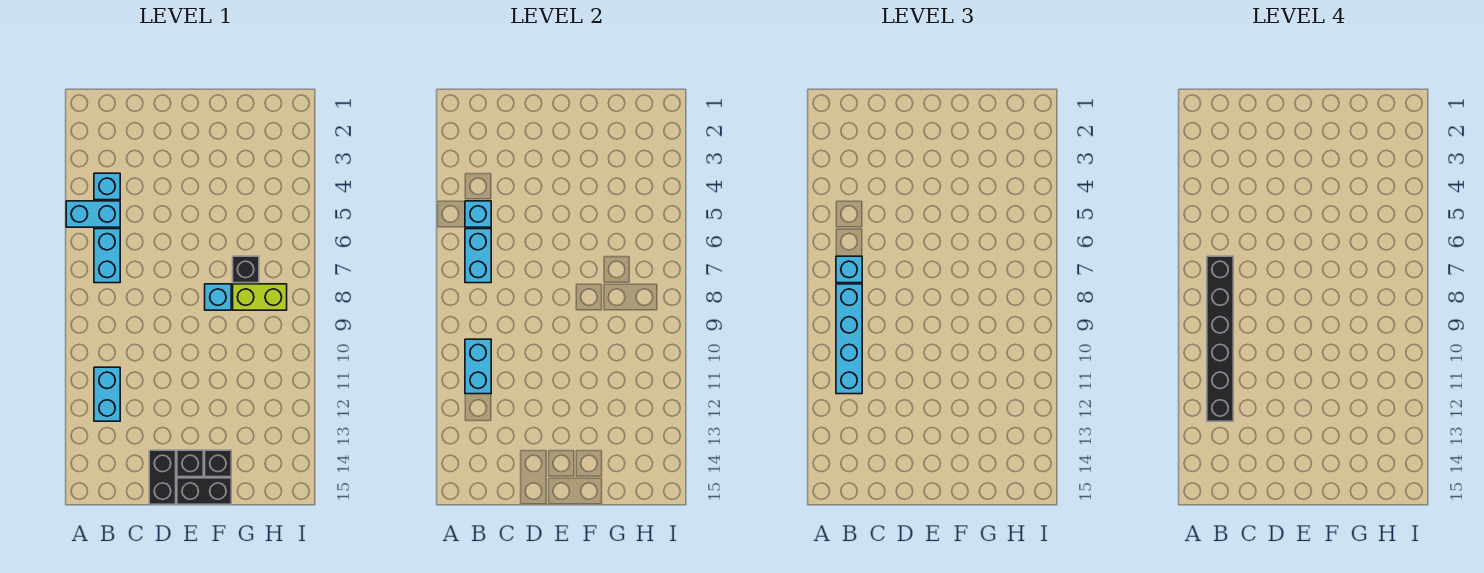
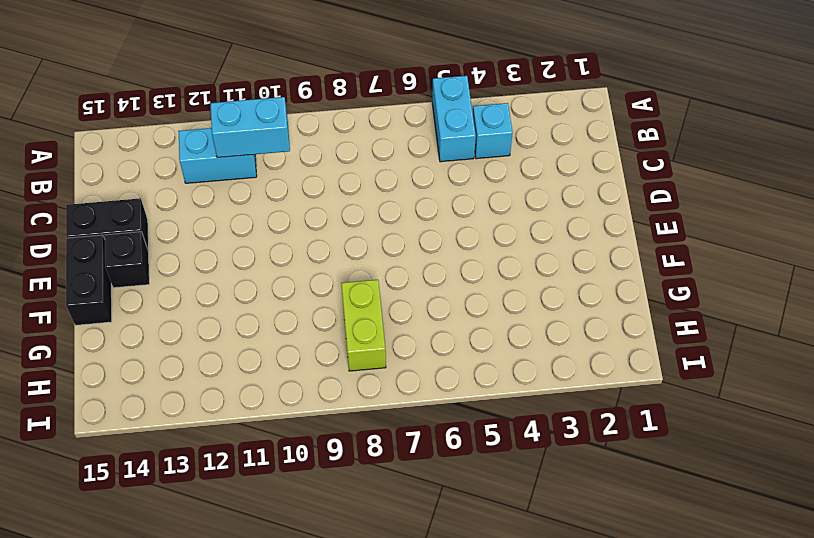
none -> cyan brick B6:B7 level 1
none -> cyan brick F8 level 1
none -> black brick F14 level 1

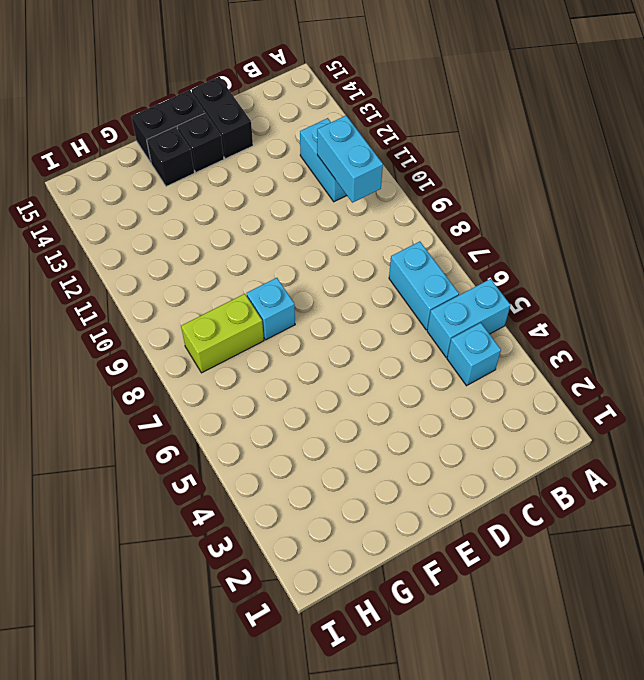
none -> black brick G7 level 1
none -> cyan brick B5 level 2
none -> cyan brick B6:B7 level 2

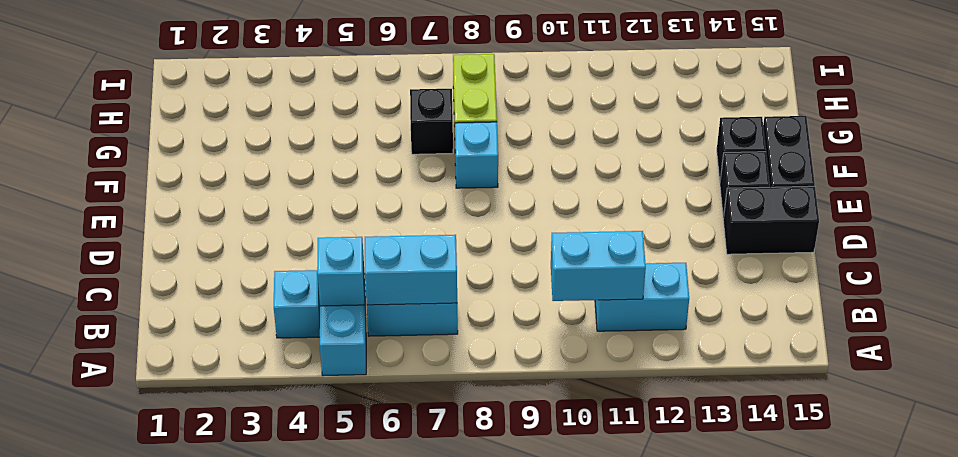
none -> cyan brick B7 level 3
none -> cyan brick B8:B11 level 3
none -> black brick B7:B12 level 4

